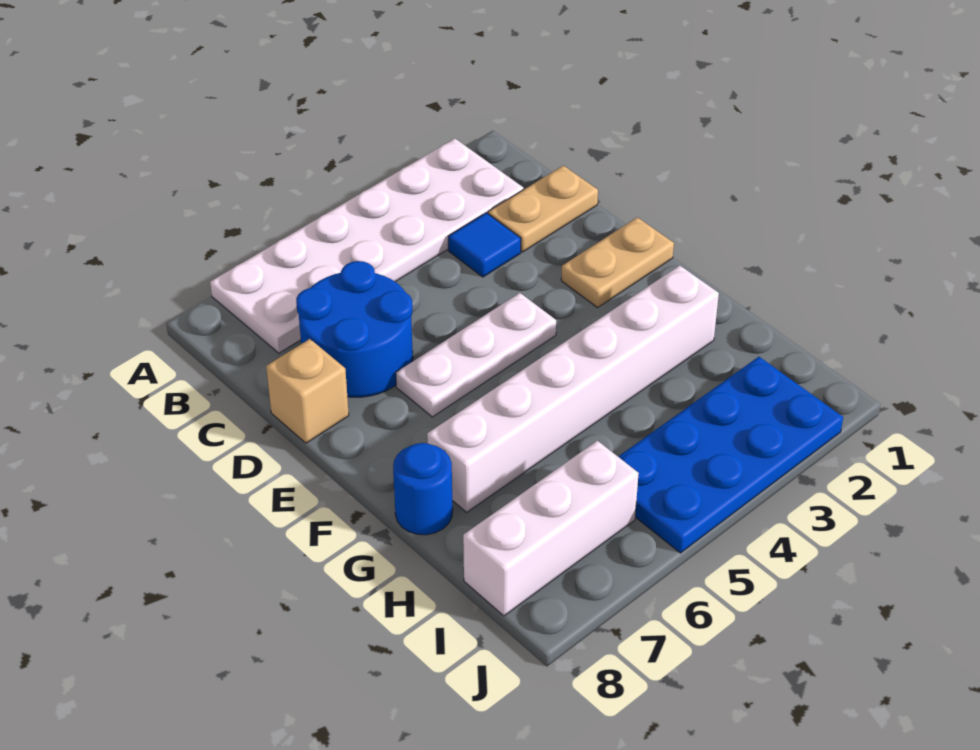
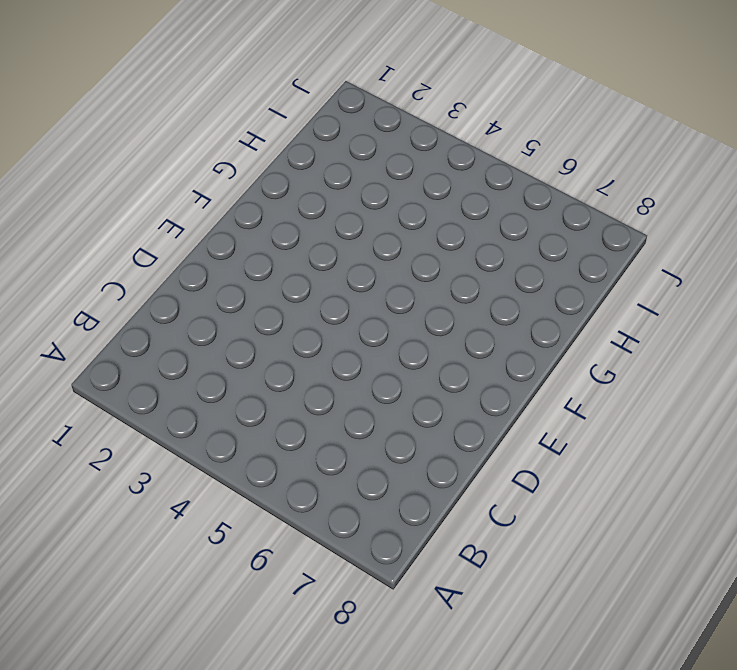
none -> white plate A2:B7 level 1
none -> tan plate C1:C2 level 1

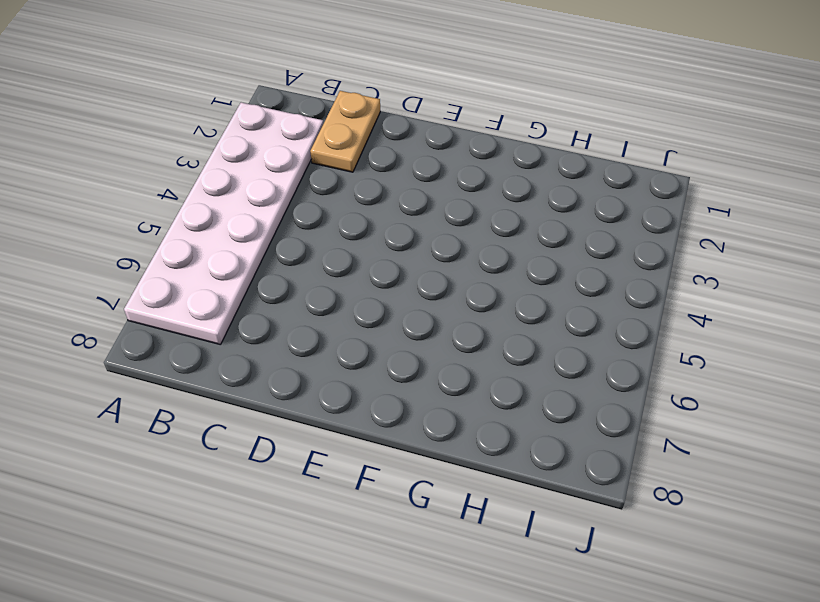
none -> blue tile C3 level 1
none -> blue round brick C6:D7 level 1

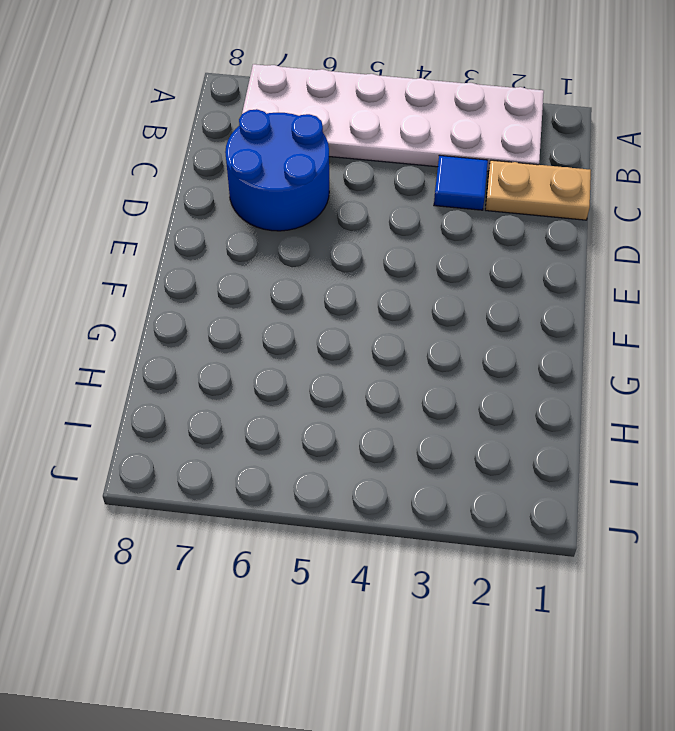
none -> tan brick D8 level 1
none -> tan plate E1:E2 level 1

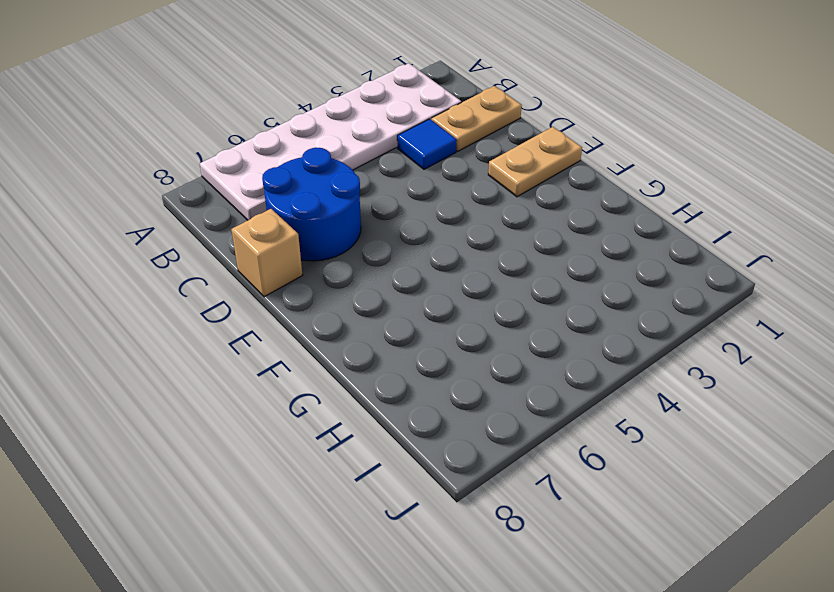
none -> white plate E4:E6 level 1
none -> white brick G2:G7 level 1

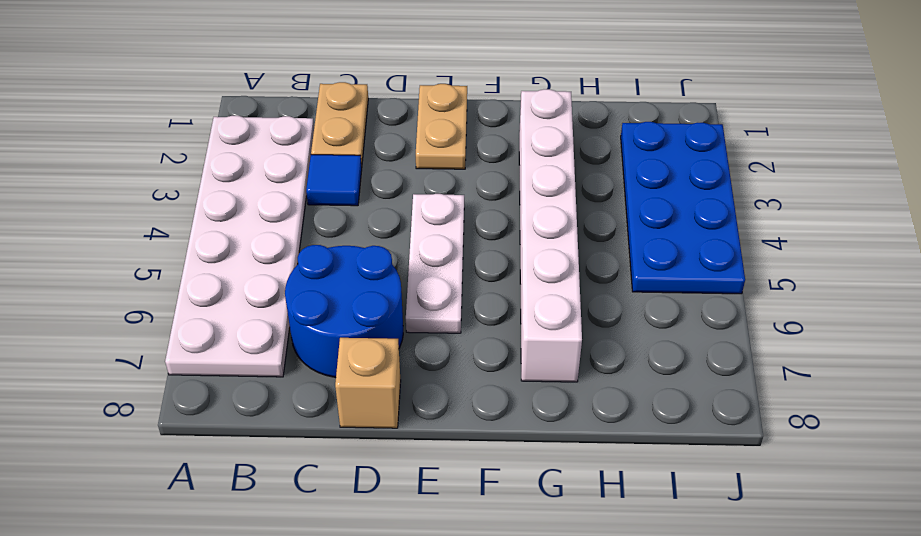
none -> blue round brick G8 level 1
none -> white brick I6:I8 level 1

